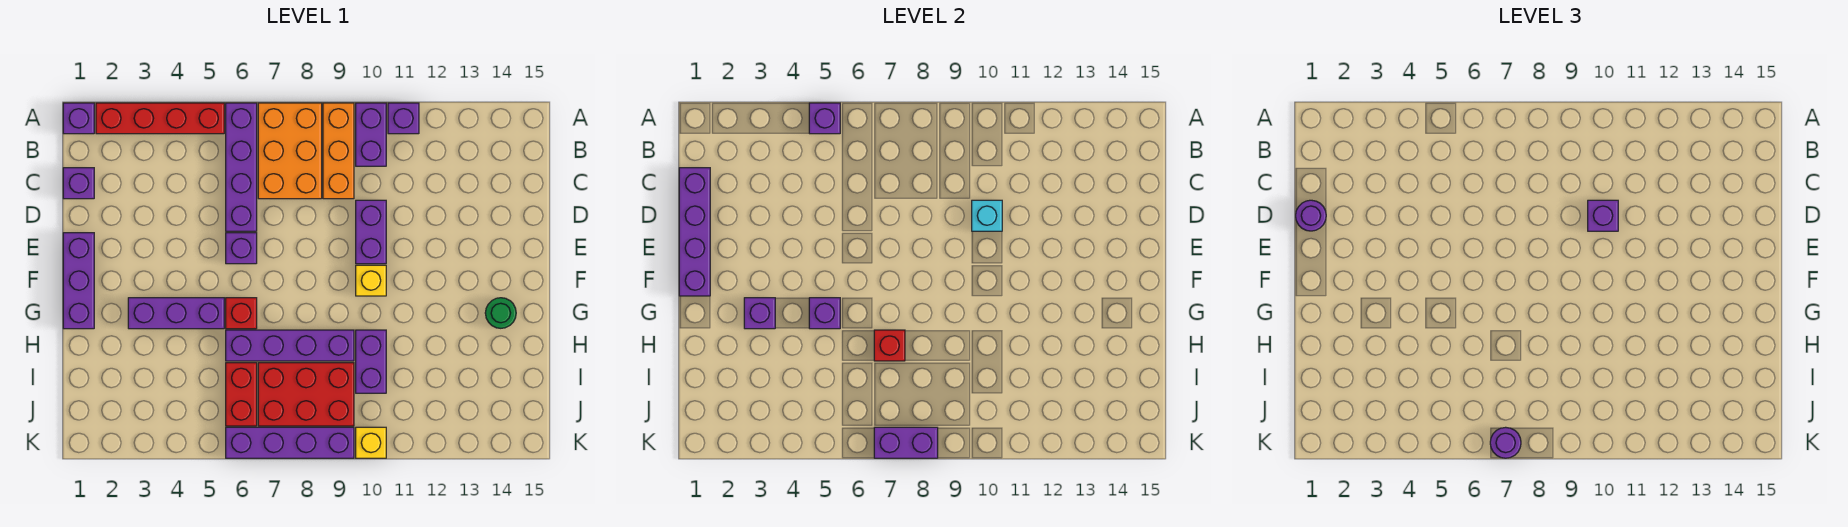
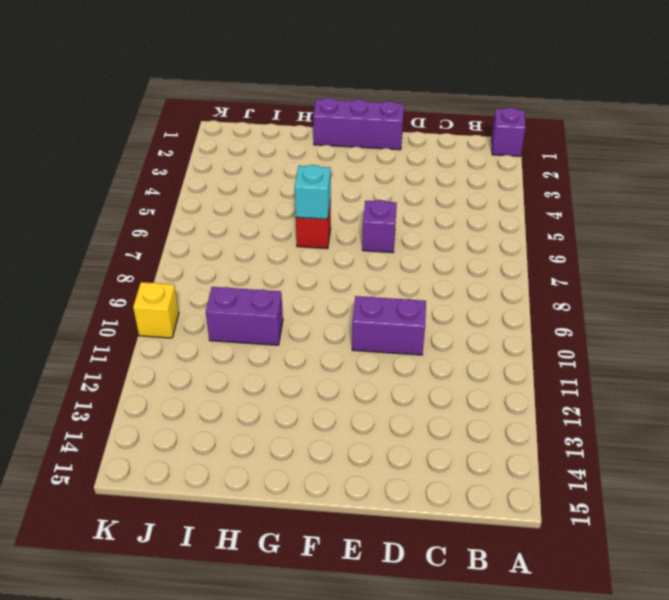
cyan brick G6 level 2 -> cyan brick D10 level 2
none -> red brick A2:A5 level 1
none -> purple brick A6:D6 level 1
none -> orange brick A7:C8 level 1
none -> orange brick A9:C9 level 1

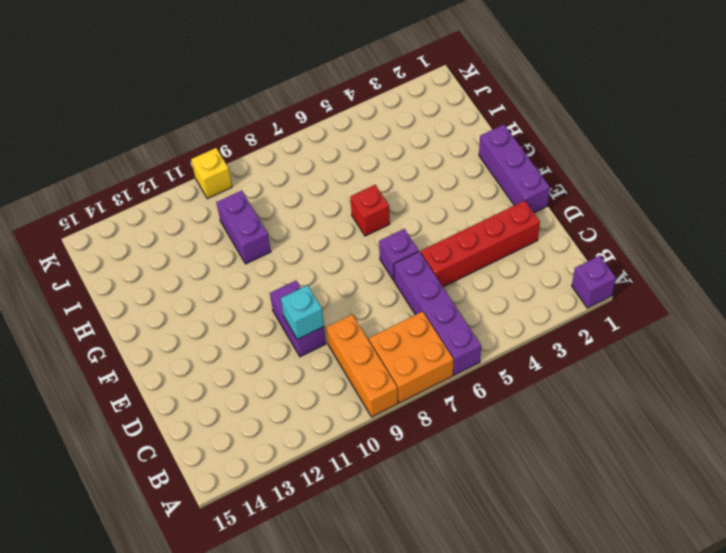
orange brick A7:B8 level 1 -> orange brick A7:C8 level 1
red brick D2:D5 level 1 -> red brick A2:A5 level 1
none -> purple brick A10:B10 level 1
none -> purple brick A11 level 1
none -> purple brick C1 level 1
none -> yellow brick F10 level 1

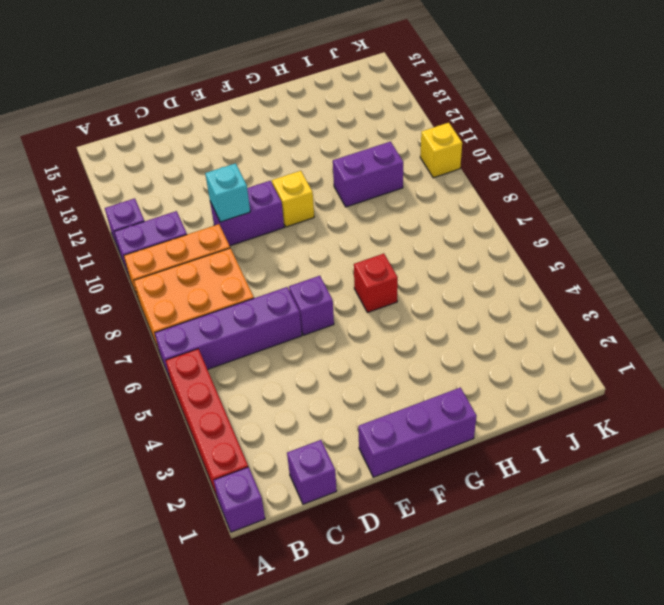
none -> purple brick G3:G5 level 1
none -> green round brick G14 level 1
none -> purple brick H6:H9 level 1
none -> red brick I6:J6 level 1

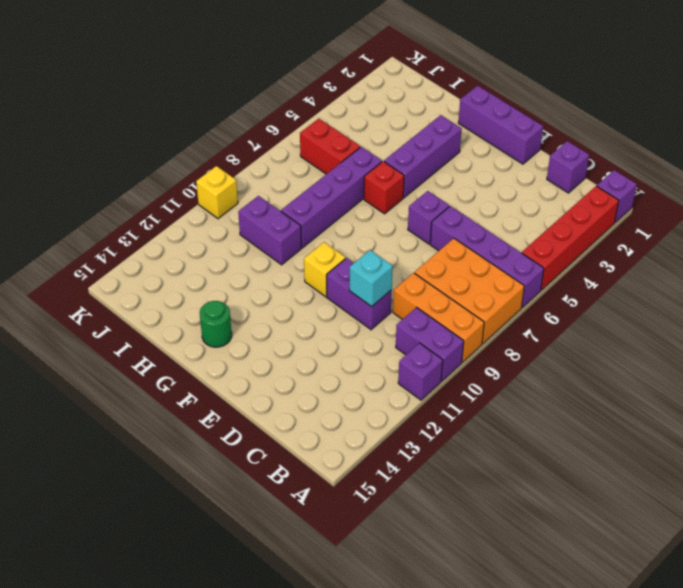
none -> red brick I7:J9 level 1
none -> purple brick K6:K9 level 1
none -> purple brick A5 level 2
none -> purple brick C1:F1 level 2

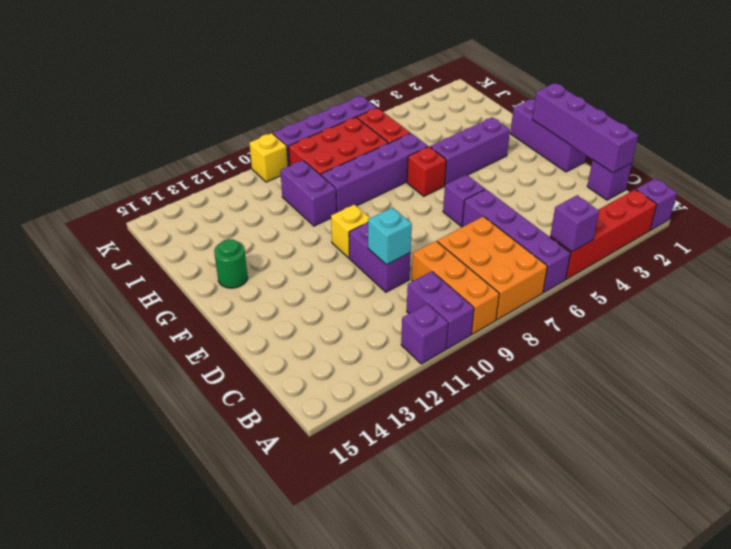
none -> purple brick G3 level 2
none -> purple brick G5 level 2
none -> red brick H7 level 2
none -> purple brick K7:K8 level 2

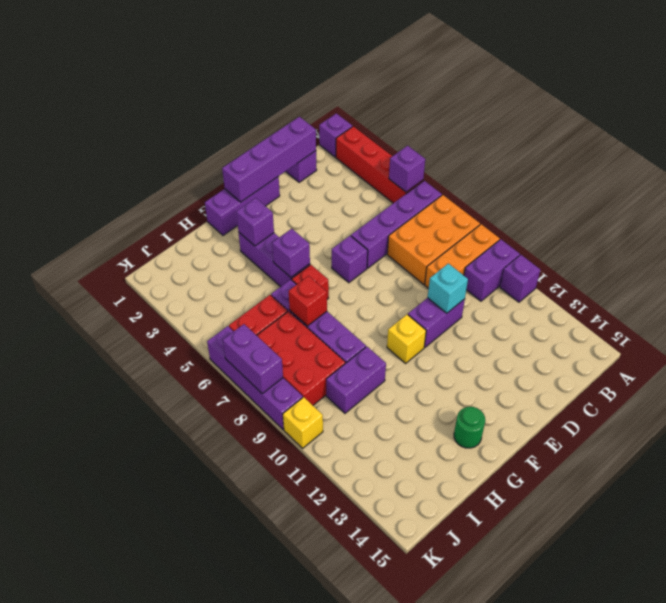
none -> purple round brick D1 level 3
none -> purple brick D10 level 3
none -> purple round brick K7 level 3

